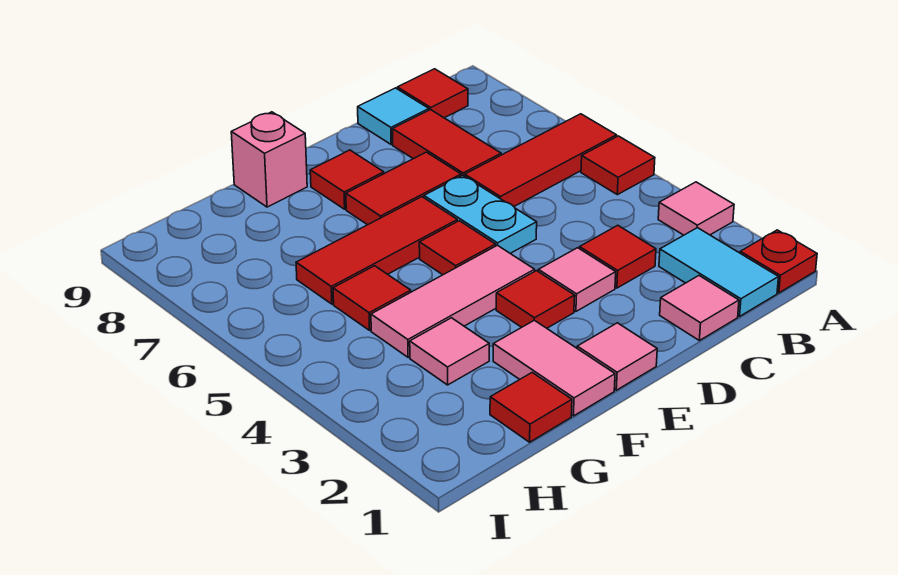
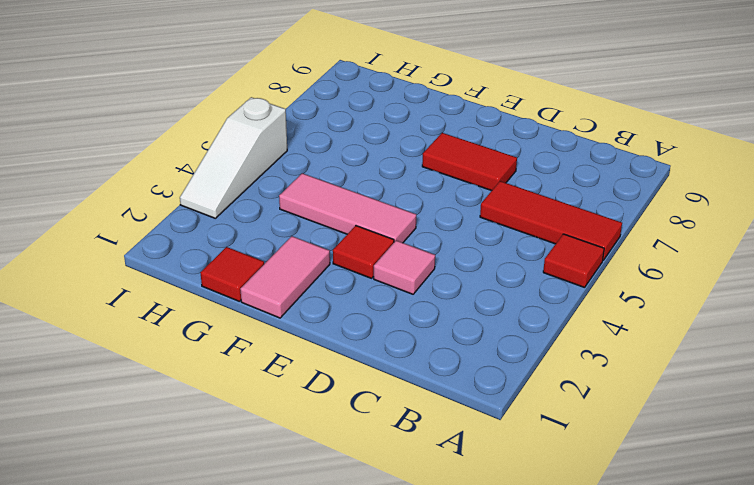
white slope I3:I5 level 1 top 5 -> none
none -> red plate A1 level 1
none -> pink tile A3 level 1
none -> cyan tile B1:B2 level 1

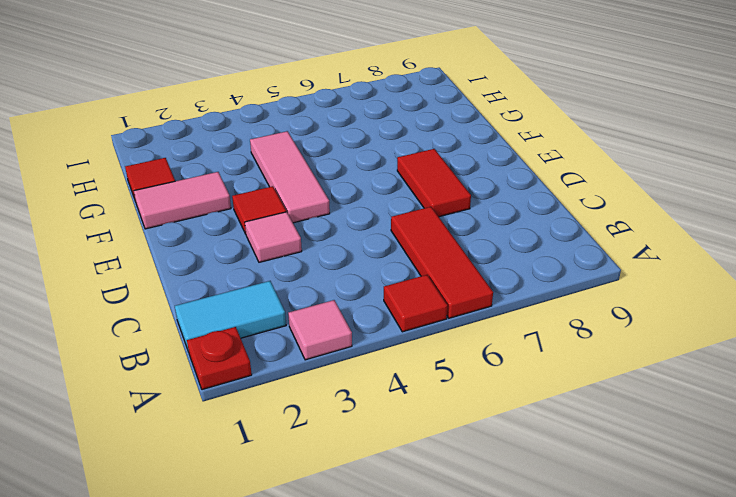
none -> red tile B9 level 1
none -> pink tile C1 level 1
none -> red tile C3 level 1

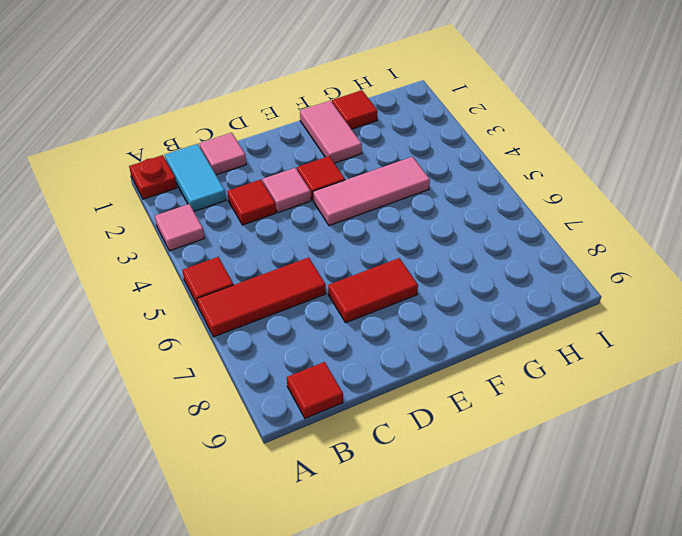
none -> red tile C7:C8 level 1
none -> cyan tile C9 level 1
none -> cyan plate D5:D6 level 1

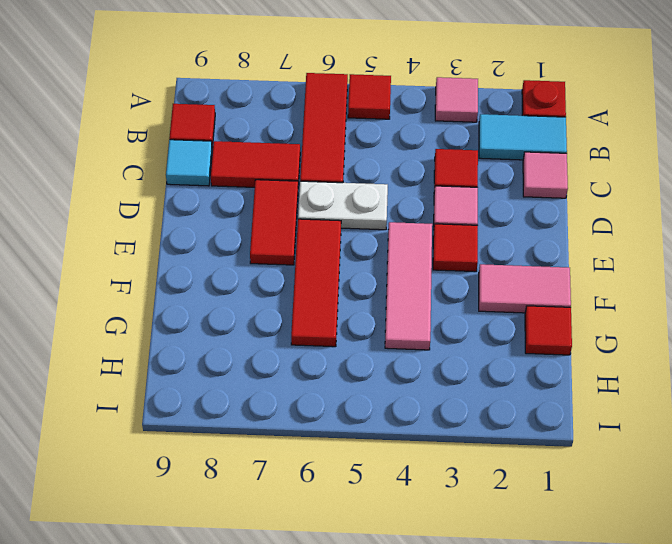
white plate D5:D6 level 1 -> cyan plate D5:D6 level 1
none -> pink tile E1 level 1
none -> red tile E5 level 1
none -> red tile E8 level 1

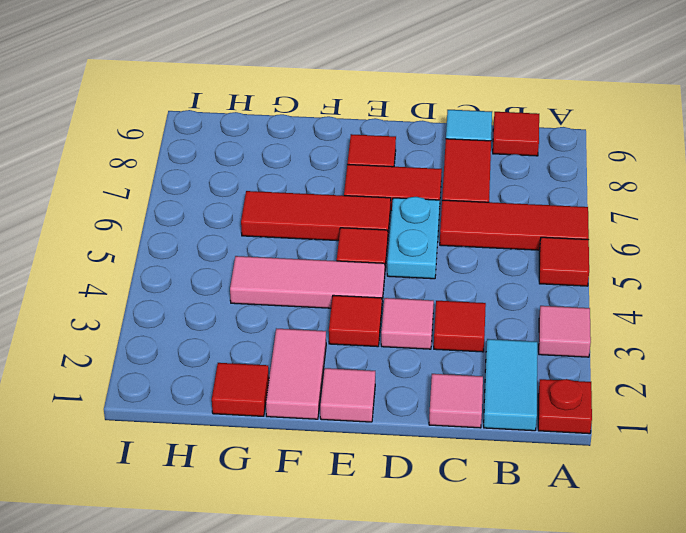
none -> pink brick F9 level 1
none -> pink tile G3 level 1
none -> red tile G5 level 1

